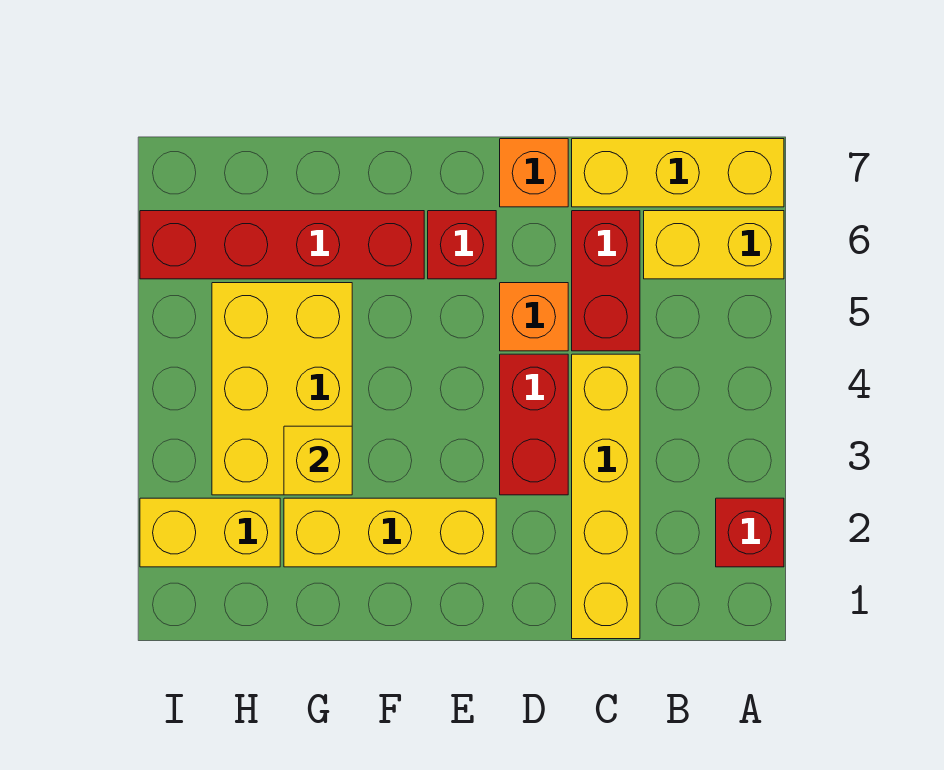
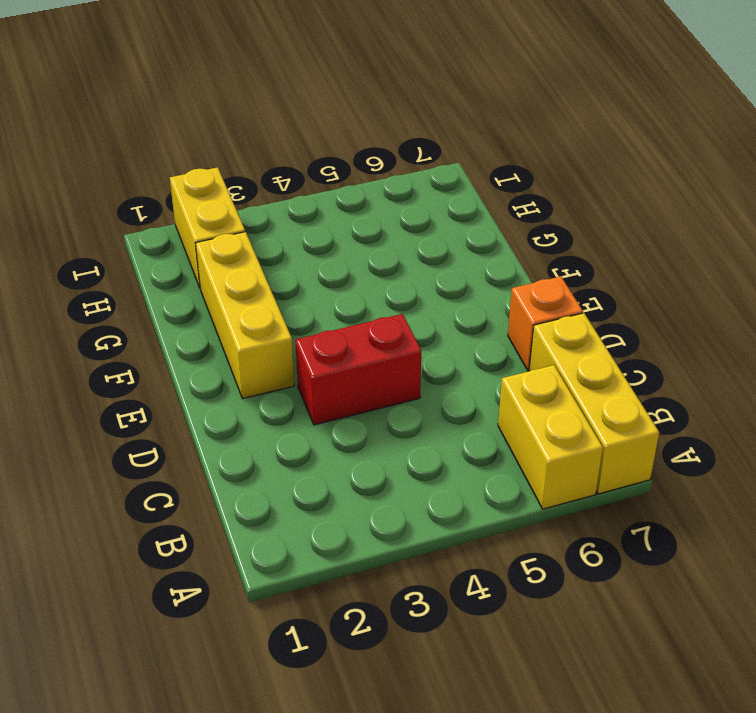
none -> red brick A2 level 1
none -> yellow brick C1:C4 level 1
none -> red brick C5:C6 level 1

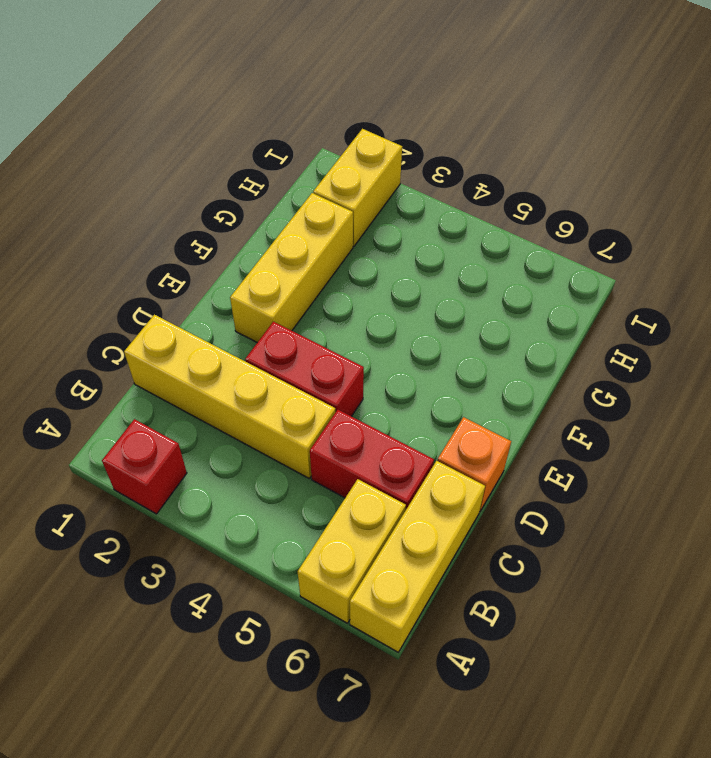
none -> orange brick D5 level 1
none -> red brick E6 level 1
none -> red brick F6:I6 level 1

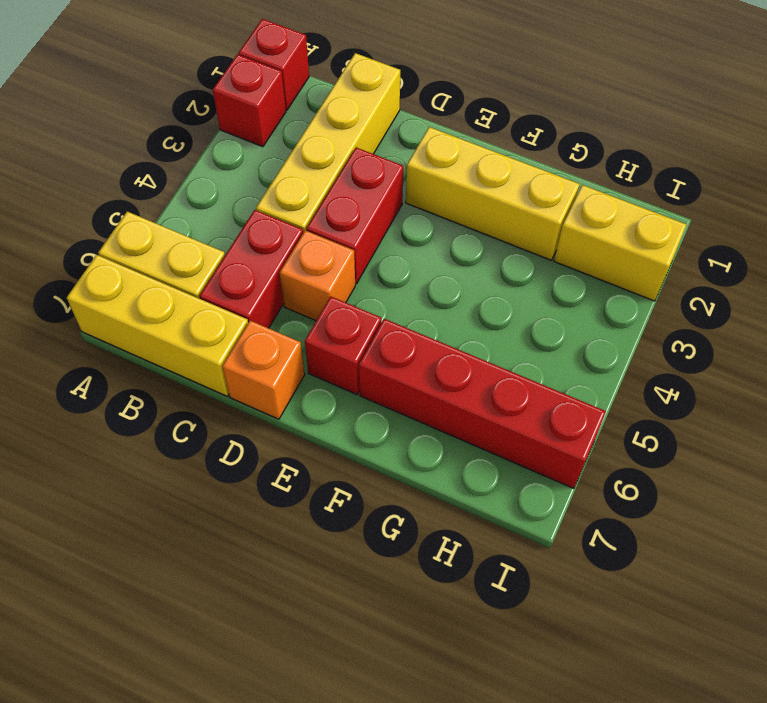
red brick A1 level 1 -> none
none -> yellow brick G3:H5 level 1
none -> yellow brick G3 level 2

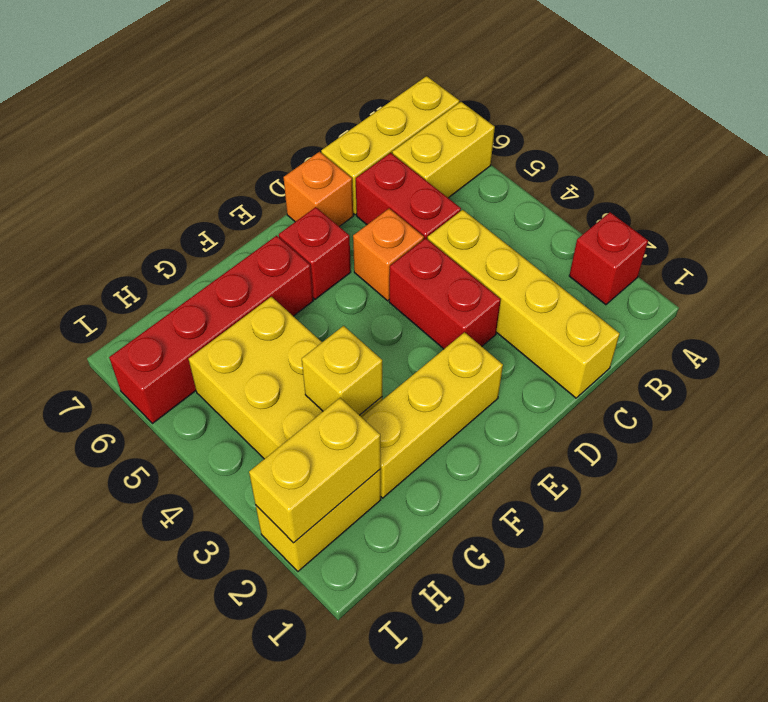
yellow brick H2:I2 level 2 -> none

